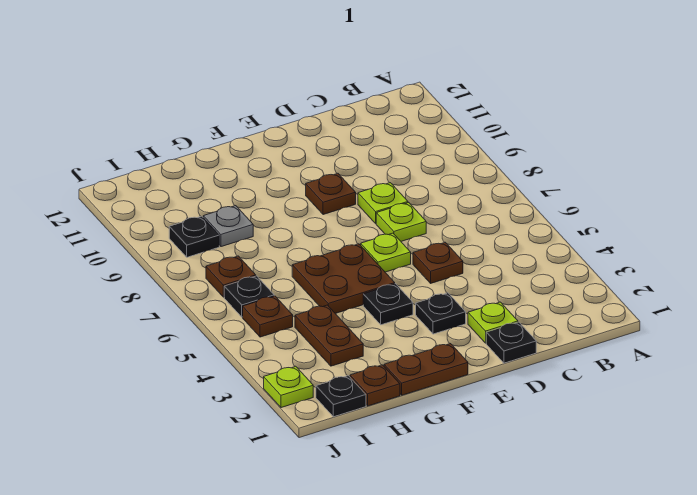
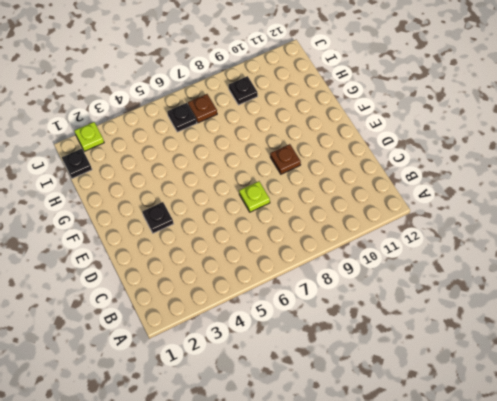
none -> black plate D1 level 1
none -> lime plate D2 level 1
none -> brown plate D5 level 1

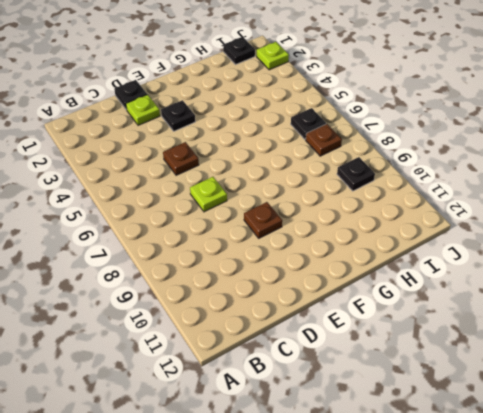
none -> lime plate D8 level 1
none -> lime plate E6 level 1
none -> brown plate F1:G1 level 1

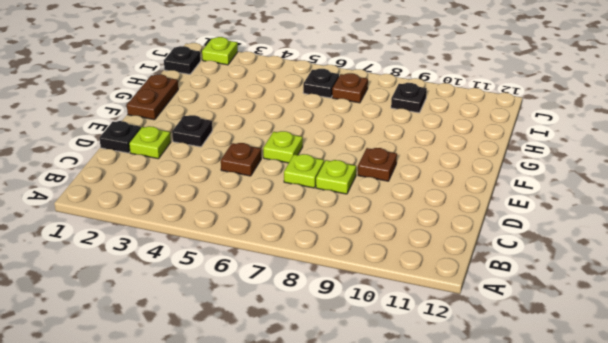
none -> black plate F4 level 1
none -> brown plate F5:G6 level 1
none -> brown plate H1 level 1

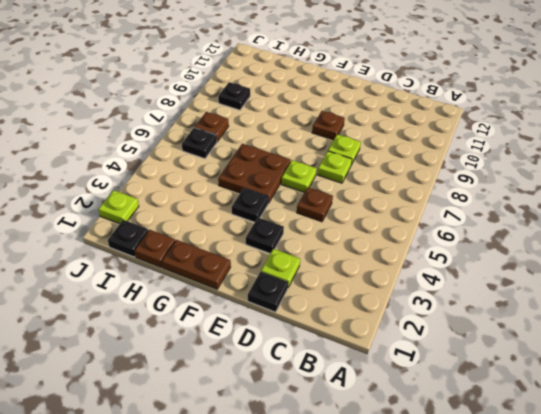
none -> brown plate H3:H4 level 1
none -> grey plate H9 level 1
none -> brown plate I5 level 1

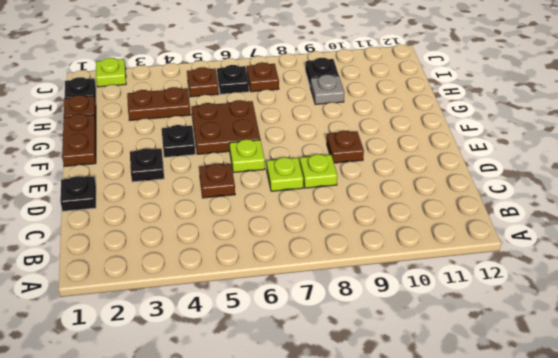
none -> lime plate D2 level 1

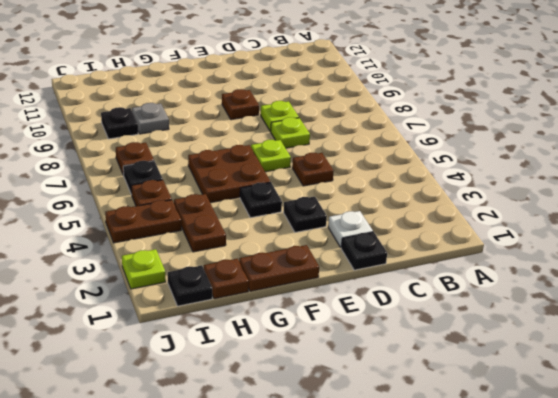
white plate D2 level 1 -> lime plate D2 level 1
brown plate I4:J4 level 1 -> none

